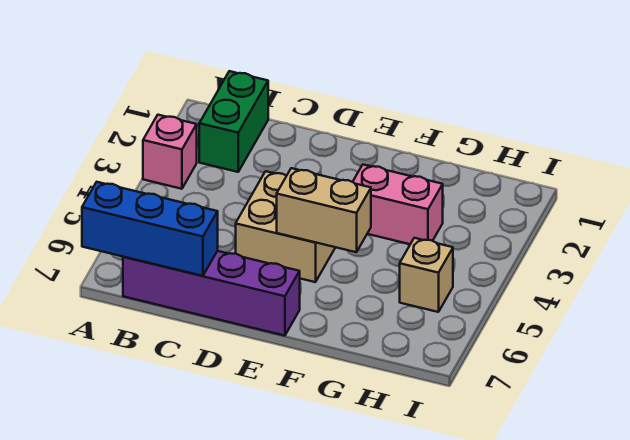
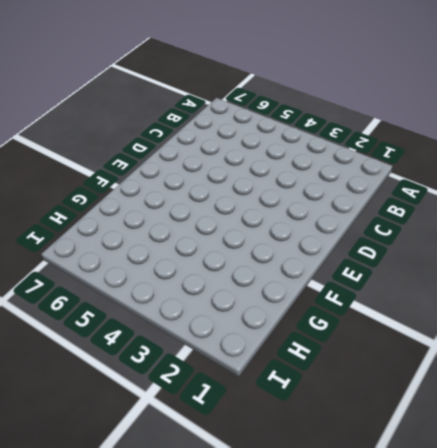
none -> pink brick A3 level 1
none -> green brick B1:B2 level 1

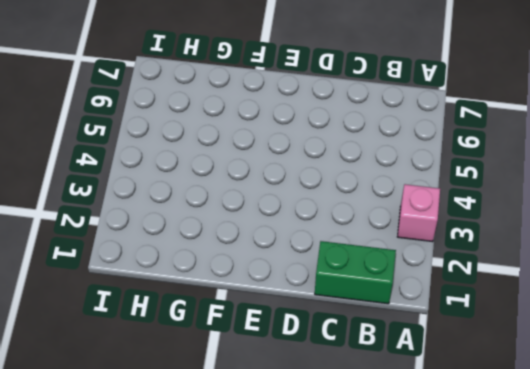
green brick B1:C1 level 1 -> green brick B1:B2 level 1
none -> purple brick B7:E7 level 1
none -> tan brick D4:E5 level 1

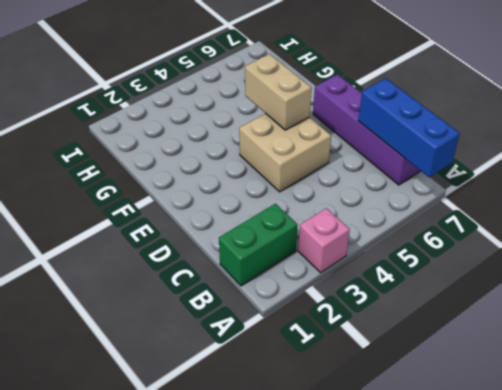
none -> pink brick F3:G3 level 1
none -> tan brick H5 level 1

